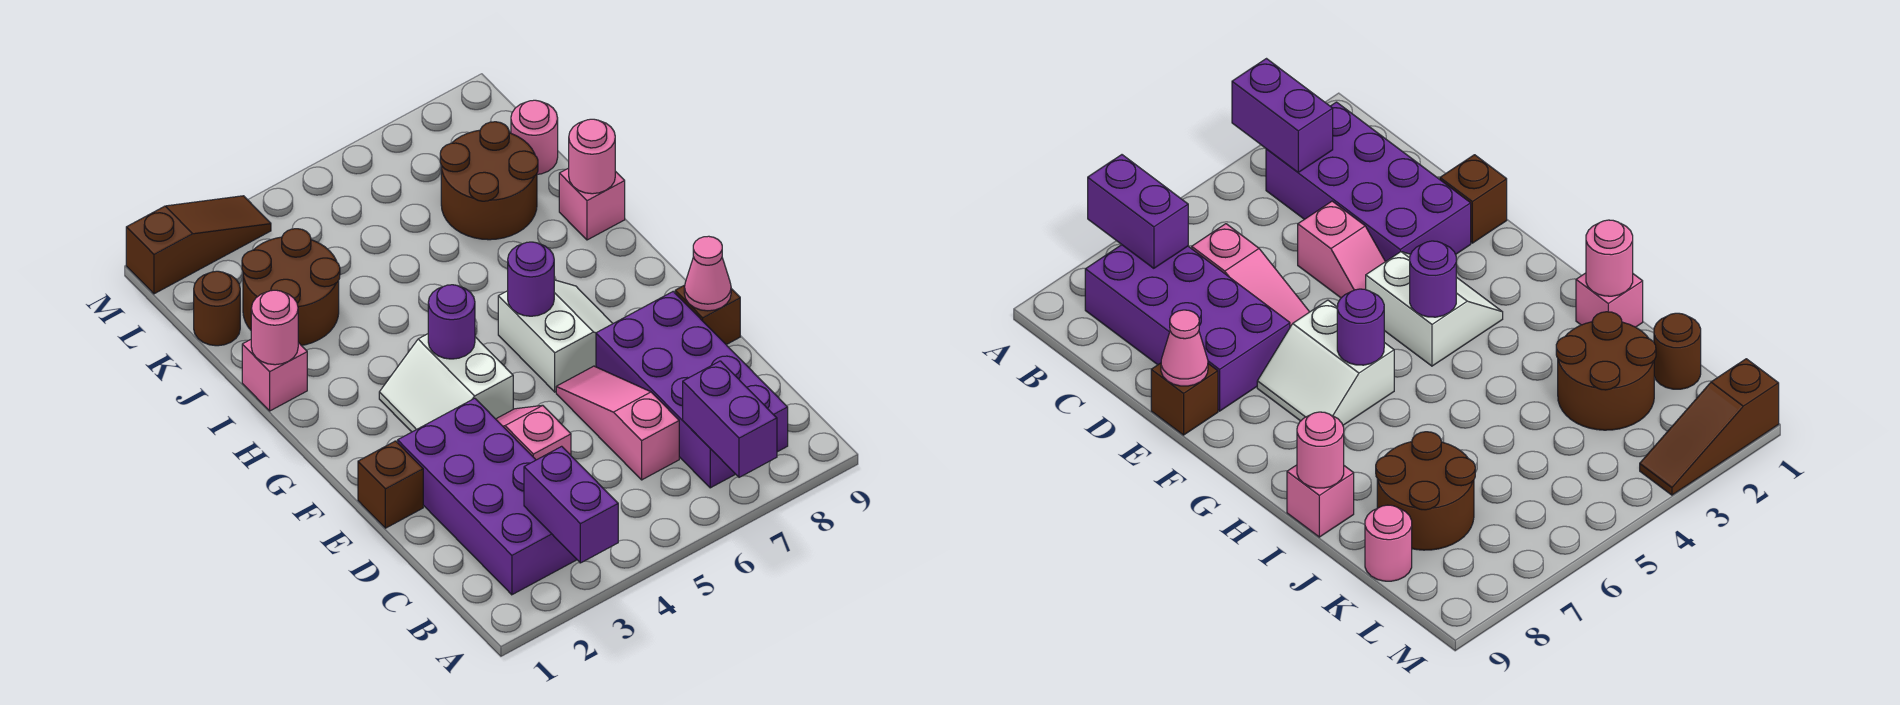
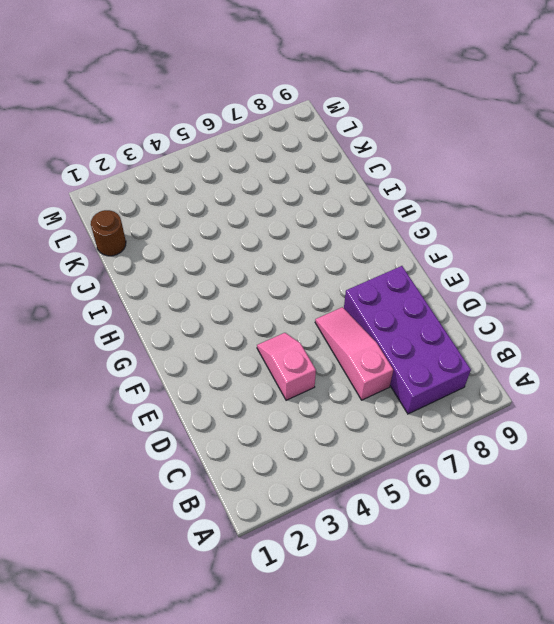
none -> purple brick B2:E3 level 1
none -> brown brick E1 level 1
none -> brown brick E9 level 1

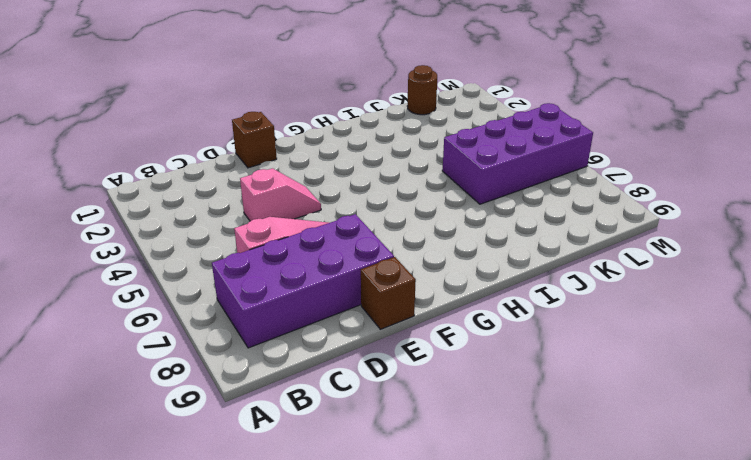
purple brick J5:M6 level 1 -> purple brick B2:E3 level 1
none -> white slope F3:G4 level 1 top 4
none -> white slope F6:G7 level 1 top 6
none -> pink brick I1 level 1

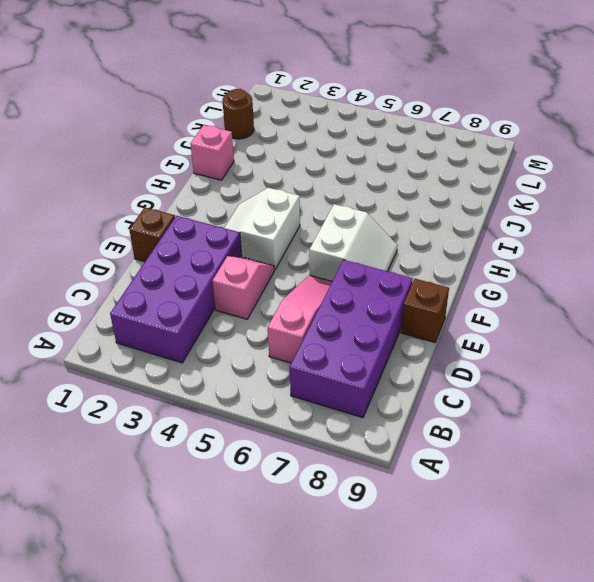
none -> pink brick I9 level 1
none -> brown round brick J2:K3 level 1
none -> brown round brick J7:K8 level 1

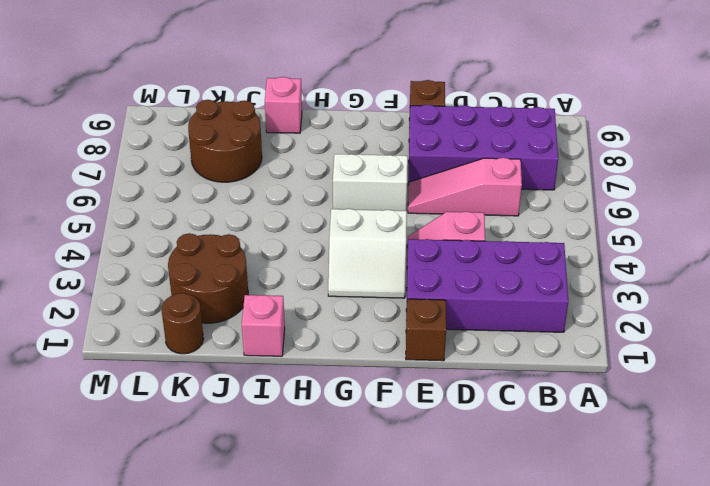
none -> pink round brick K9 level 1
none -> brown slope M1:M3 level 1 top 1
none -> purple brick A3:B3 level 2

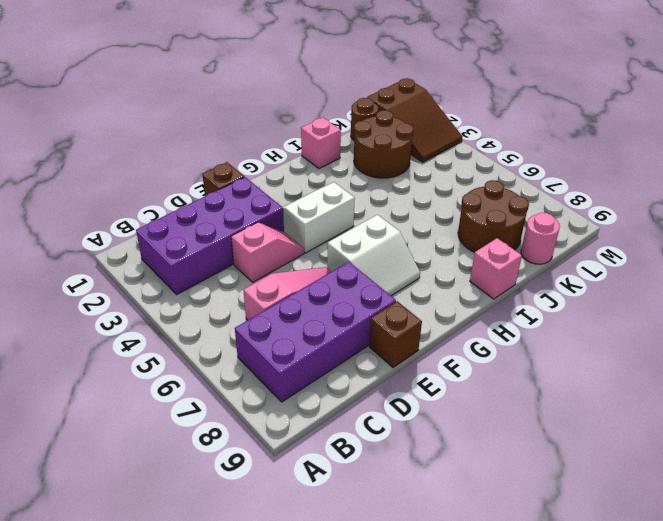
brown slope L1:M3 level 1 top 1 -> brown slope M1:M3 level 1 top 1
none -> purple brick A3:B3 level 2
none -> purple brick A7:B7 level 2
none -> pink cone E9 level 2

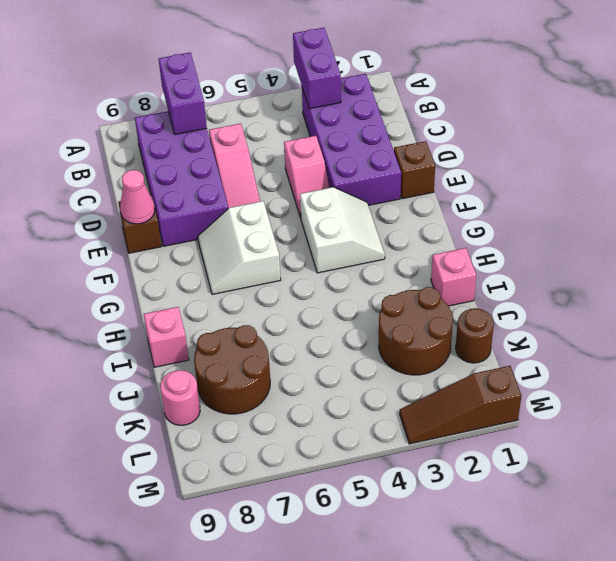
none -> purple round brick G4 level 2
none -> purple round brick G6 level 2
none -> pink round brick I1 level 2

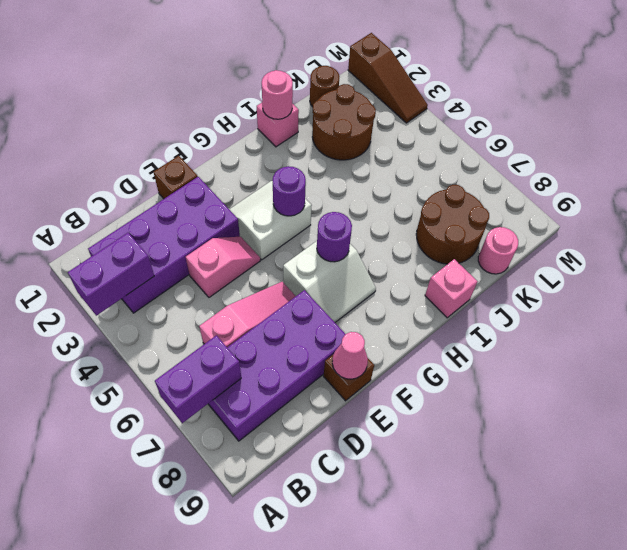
none -> pink round brick I9 level 2

